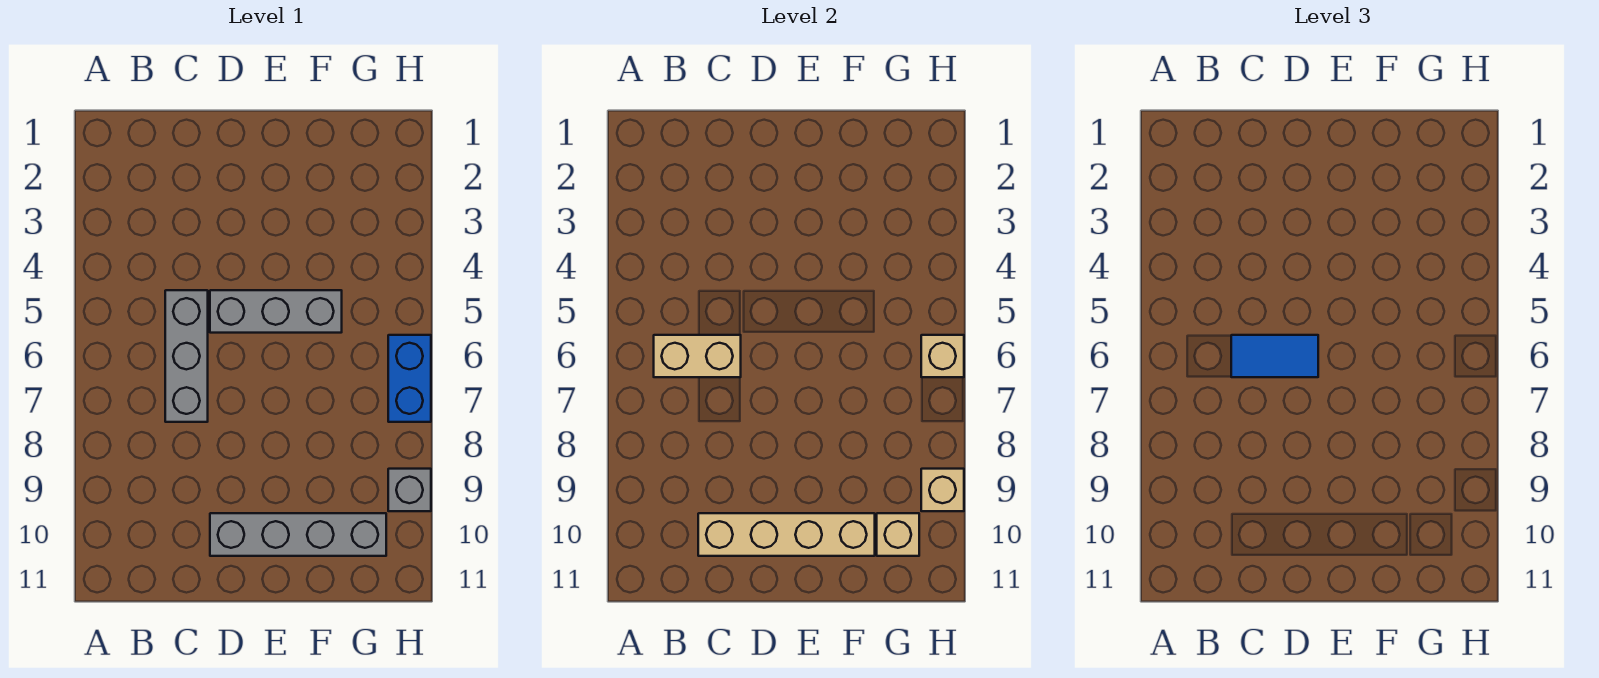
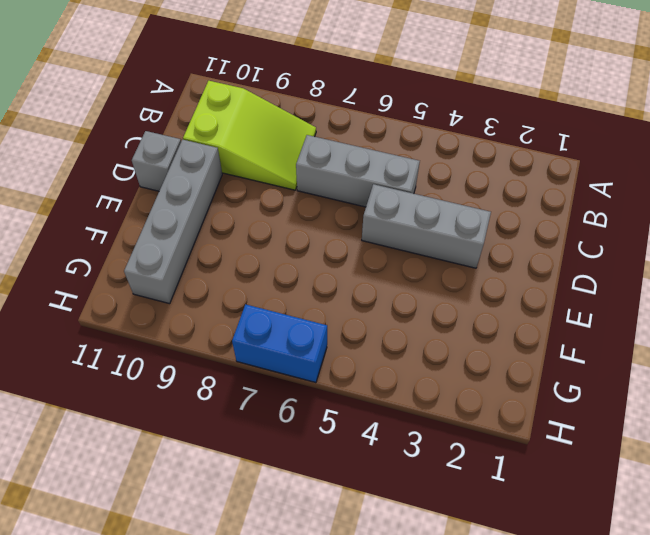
lime slope B8:C10 level 1 top 10 -> none
grey brick D3:D5 level 1 -> grey brick D5:F5 level 1
grey brick D11 level 1 -> grey brick H9 level 1
none -> tan brick B6:C6 level 2
none -> tan brick C10:F10 level 2

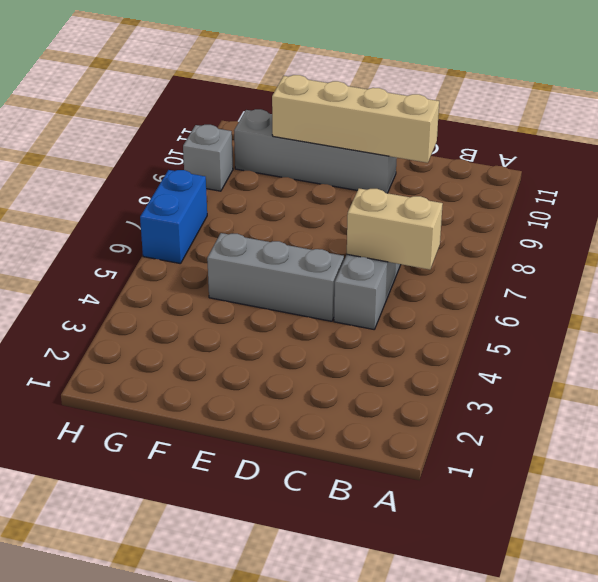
none -> tan brick G10 level 2
none -> tan brick H6 level 2

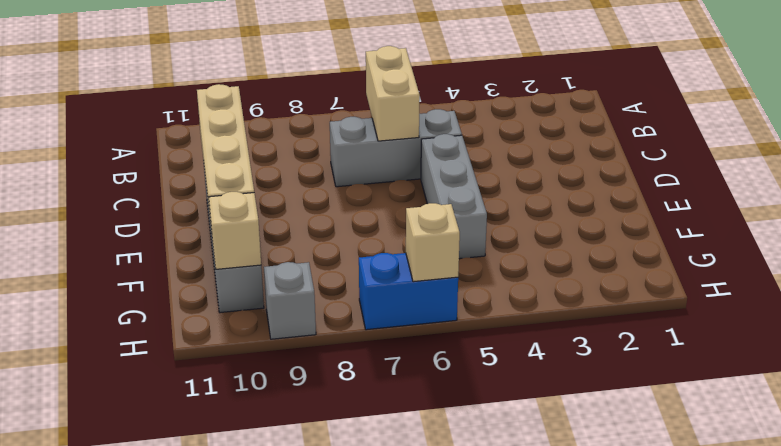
none -> tan brick H9 level 2
none -> blue tile C6:D6 level 3

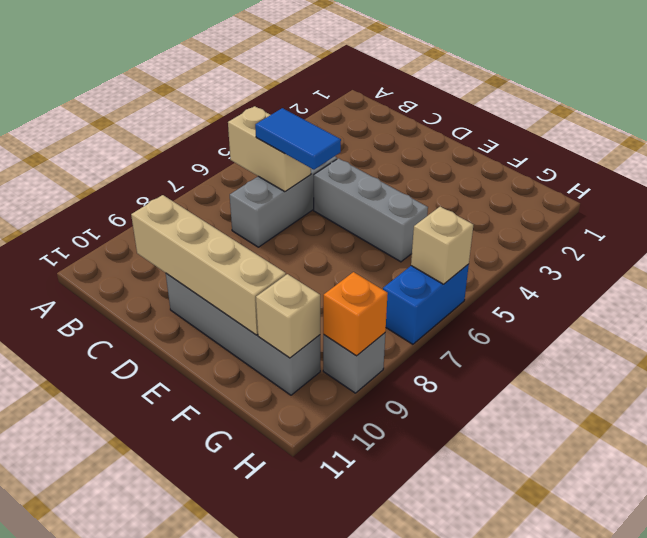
orange brick H9 level 2 -> tan brick H9 level 2

